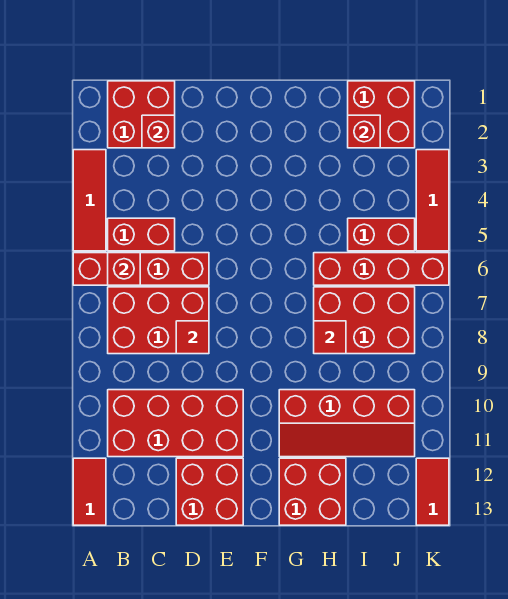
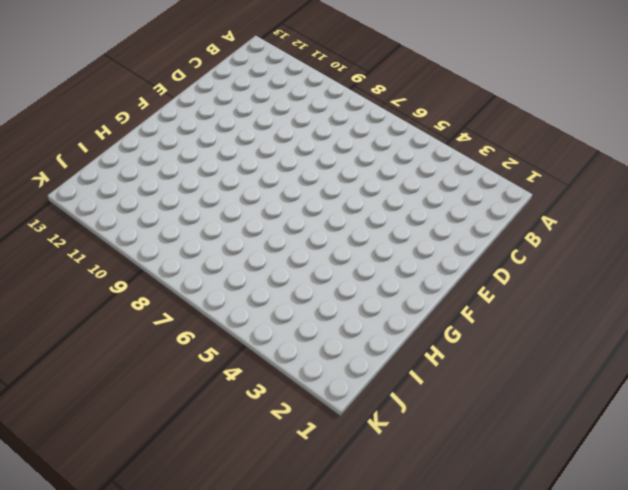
none -> red tile A3:A5 level 1
none -> red brick A6:D6 level 1
none -> red tile A12:A13 level 1

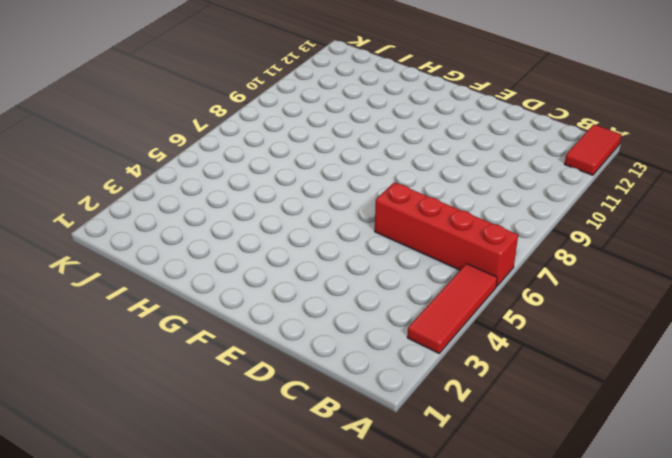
none -> red brick B1:C2 level 1
none -> red brick B5:C5 level 1
none -> red brick B7:D8 level 1

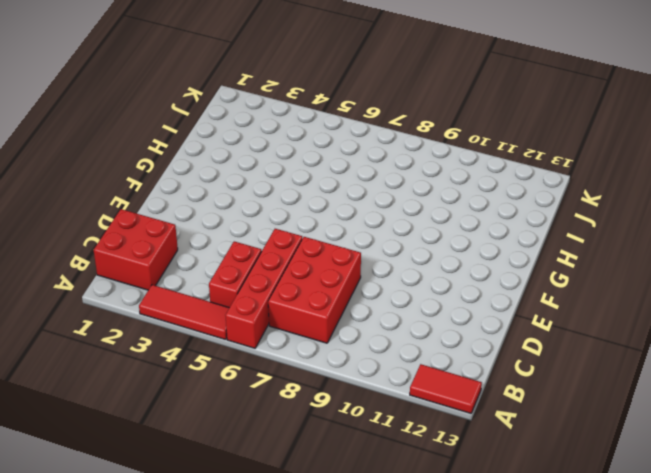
none -> red brick B10:E11 level 1
none -> red brick D12:E13 level 1
none -> red slope G10:J11 level 1 top 10

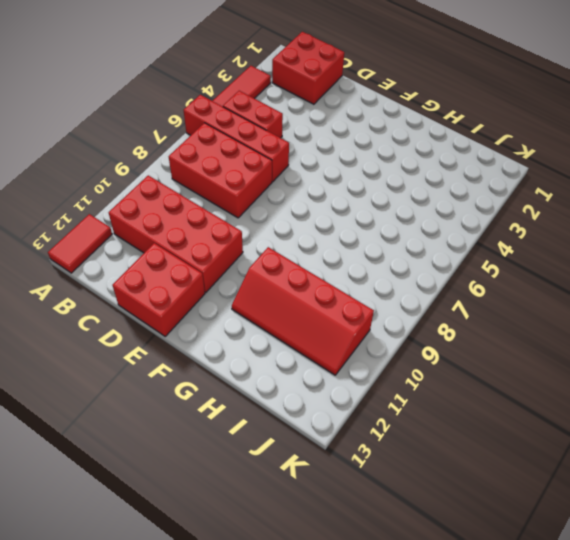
none -> red brick G12:H13 level 1
none -> red brick H6:K6 level 1
none -> red brick H7:J8 level 1

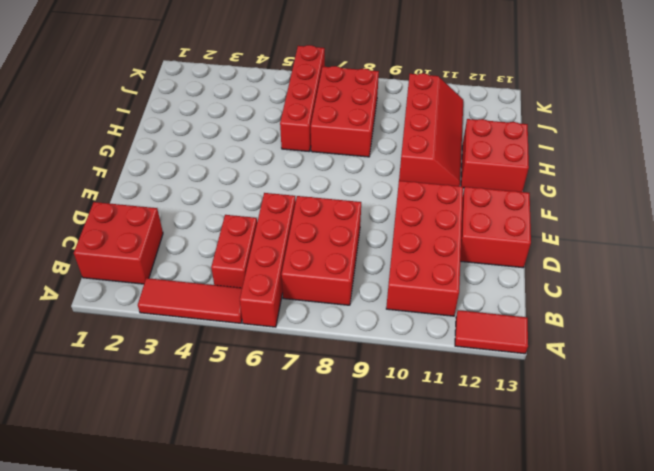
none -> red brick I1:J2 level 1
none -> red brick I5:J5 level 1
none -> red tile K3:K5 level 1

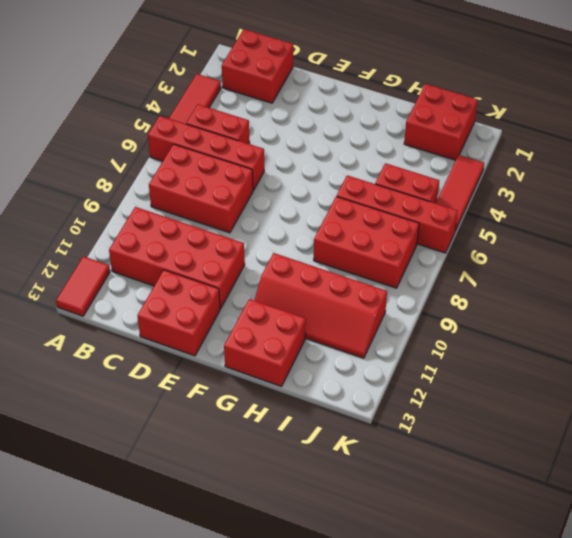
none -> red tile K12:K13 level 1
none -> red brick B6 level 2
none -> red brick C2 level 2

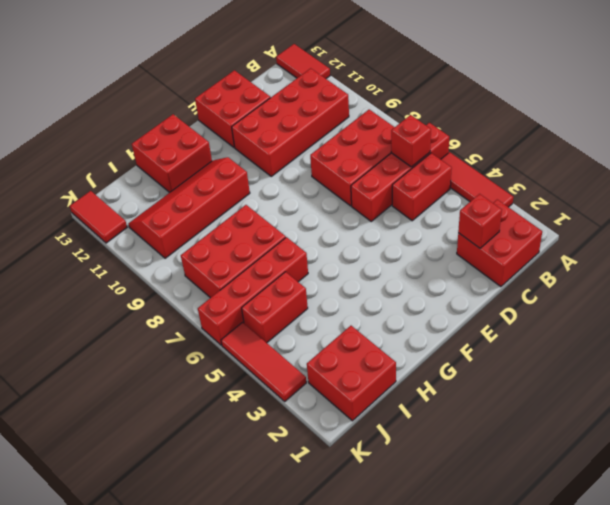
none -> red tile D8 level 2
none -> red tile H8 level 2
none -> red brick I2 level 2

